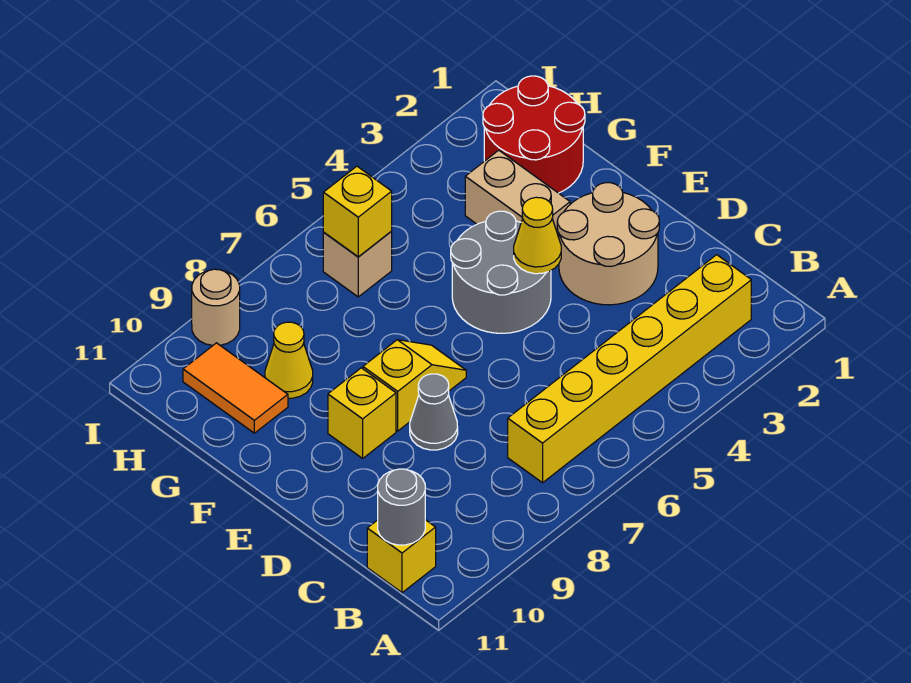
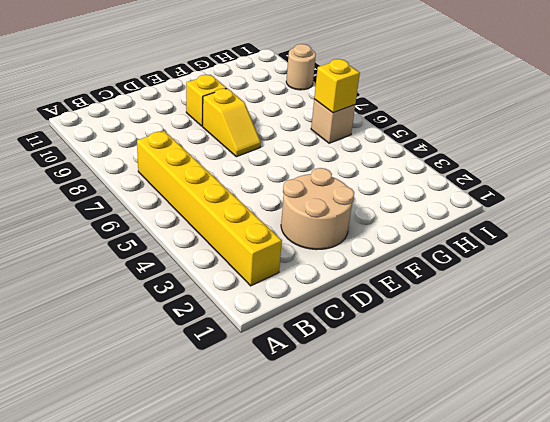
none -> yellow brick B11 level 1
none -> grey cone D8 level 1
none -> grey round brick E4:F5 level 1

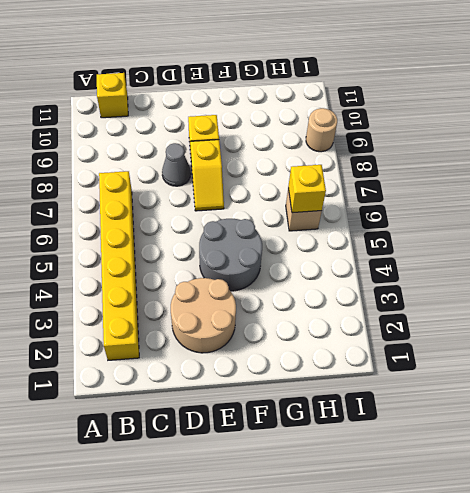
none -> tan brick F3:G3 level 1
none -> red round brick G1:H2 level 1
none -> yellow cone G9 level 1

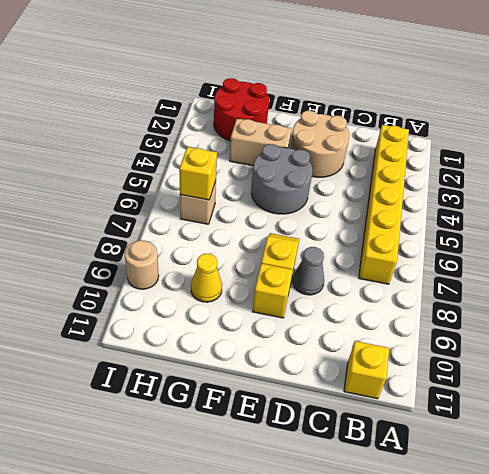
none -> orange tile G10:H10 level 1
none -> grey round brick B11 level 2
none -> yellow cone E4 level 2

